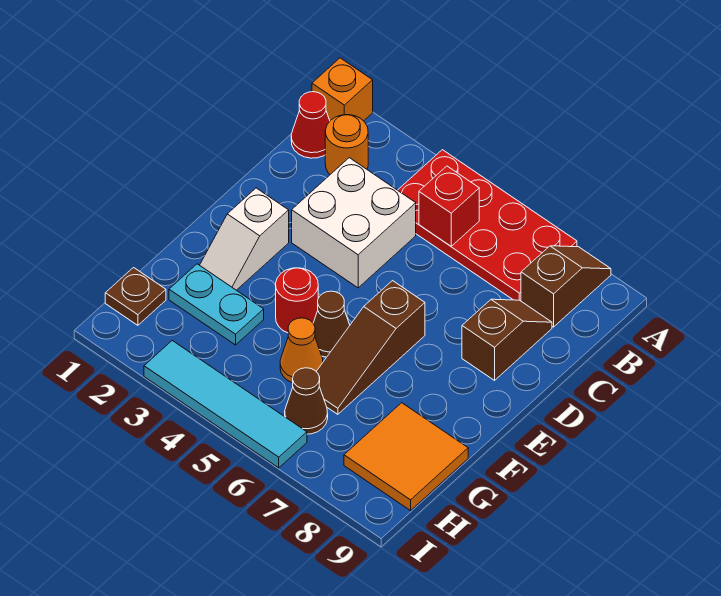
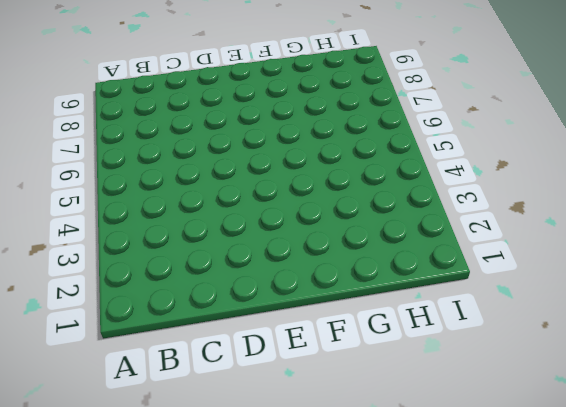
none -> orange brick A1 level 1
none -> red plate A4:B7 level 1
none -> brown slope A8:B8 level 1 top B

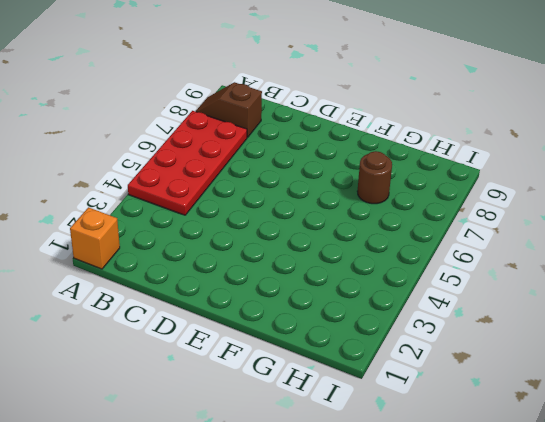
brown round brick G7 level 1 -> none
none -> red cone B1 level 1
none -> orange round brick B2 level 1
none -> white brick C3:D4 level 1

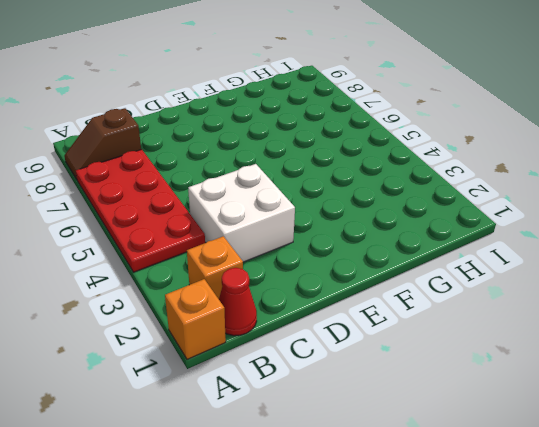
orange brick B2 level 1 -> orange round brick B2 level 1
none -> brown slope C8:D8 level 1 top D
none -> white slope E2:F2 level 1 top E
none -> brown slope E6:G6 level 1 top E

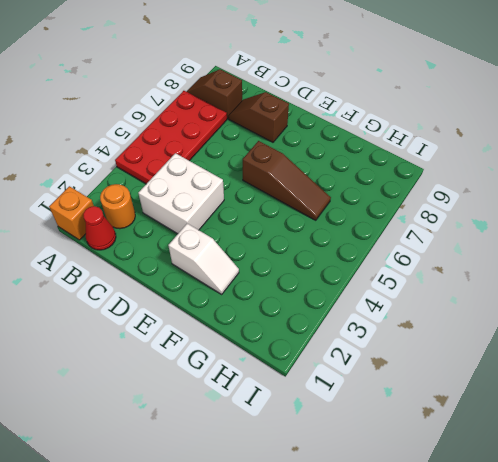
none -> red round brick F4 level 1
none -> brown cone F5 level 1
none -> cyan plate G2:G3 level 1

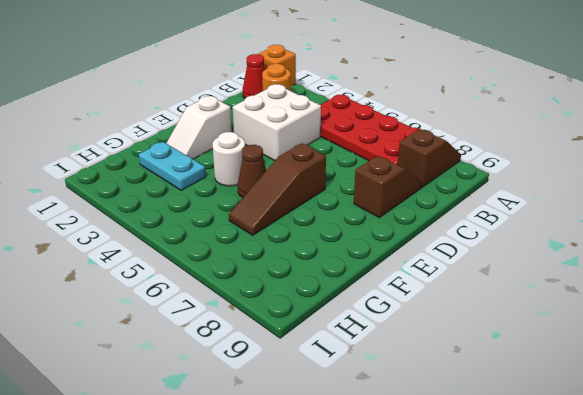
white round brick F4 level 1 -> red round brick F4 level 1
none -> orange cone G5 level 1
none -> orange tile G8:H9 level 1
none -> brown plate H1 level 1

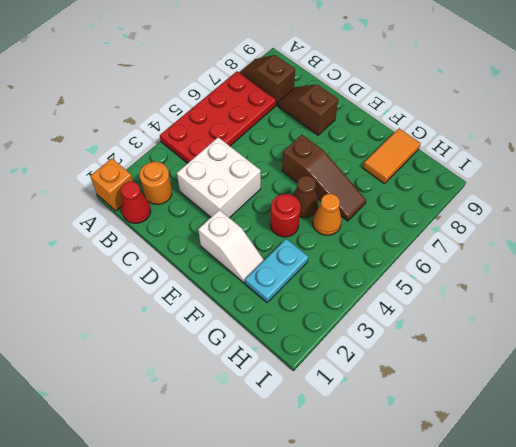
orange tile G8:G9 level 1 -> orange tile G8:H9 level 1
none -> brown plate H1 level 1
none -> brown cone H6 level 1
none -> cyan tile I3:I6 level 1

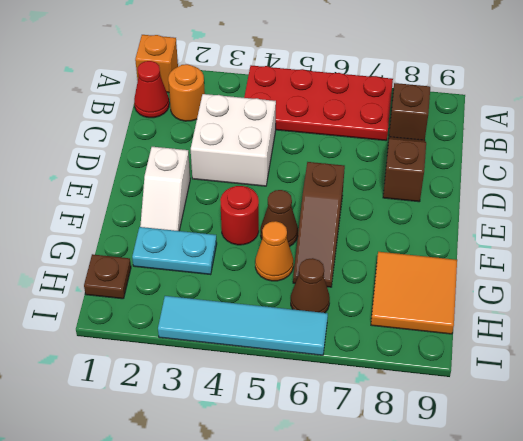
none -> red brick B5 level 2

